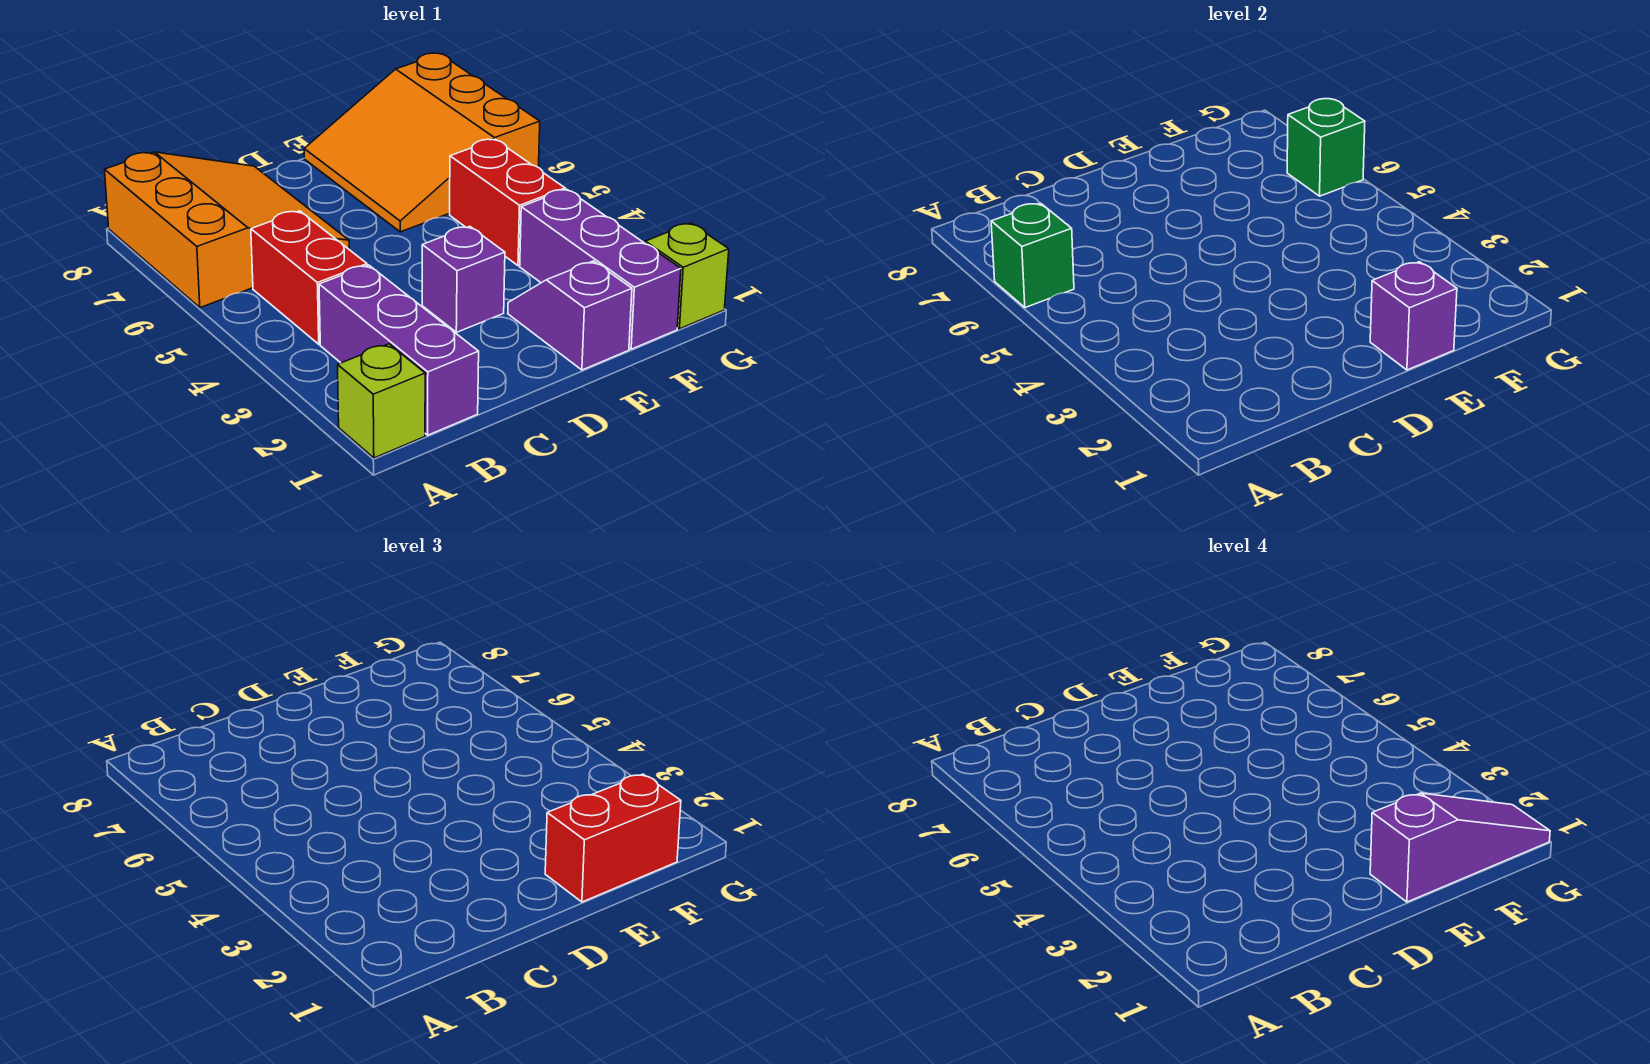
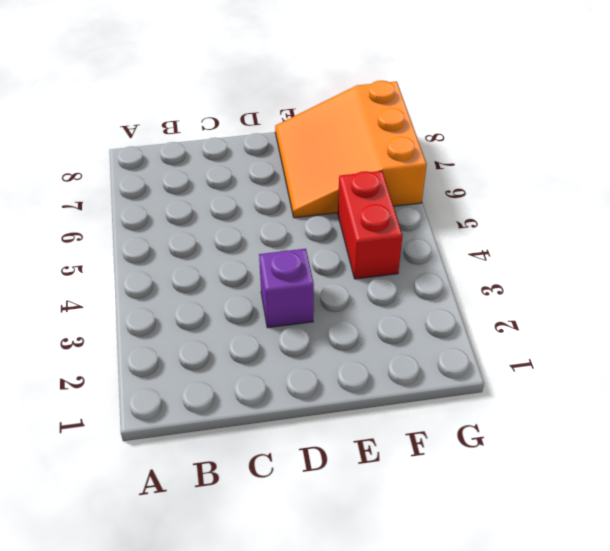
none -> lime brick A1 level 1
none -> orange slope A6:C8 level 1 top A
none -> purple brick B1:B3 level 1

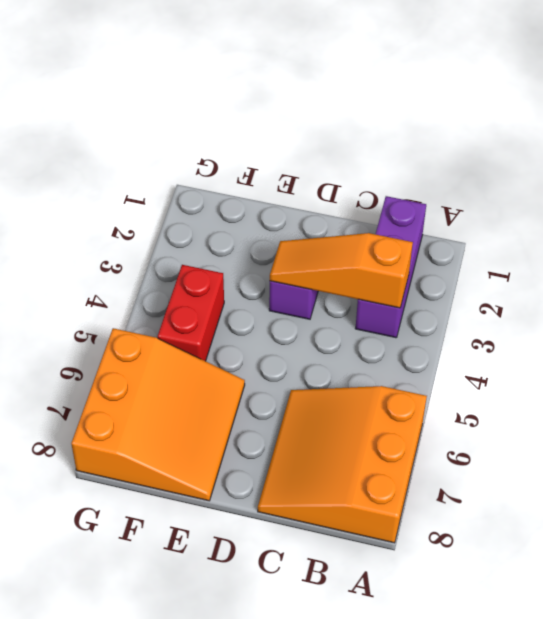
orange slope B3:D3 level 2 top B -> none
none -> lime brick A1 level 1
none -> red brick B4:B5 level 1
none -> purple slope E1:E2 level 1 top 1

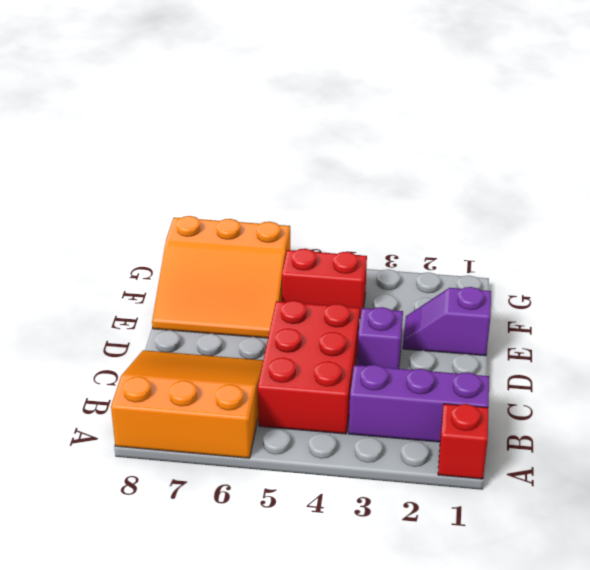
red brick A1 level 1 -> lime brick A1 level 1
red brick B4:D5 level 1 -> red brick B4:B5 level 1
none -> purple brick F1:F3 level 1
none -> lime brick G1 level 1
none -> green brick A6 level 2

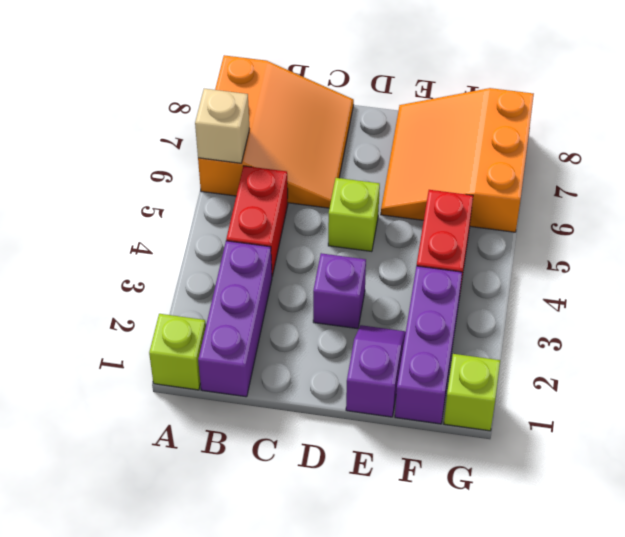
tan brick A6 level 2 -> green brick A6 level 2
lime brick D5 level 1 -> none
none -> purple brick E1 level 2
none -> green brick G6 level 2
none -> red brick E1:F1 level 3

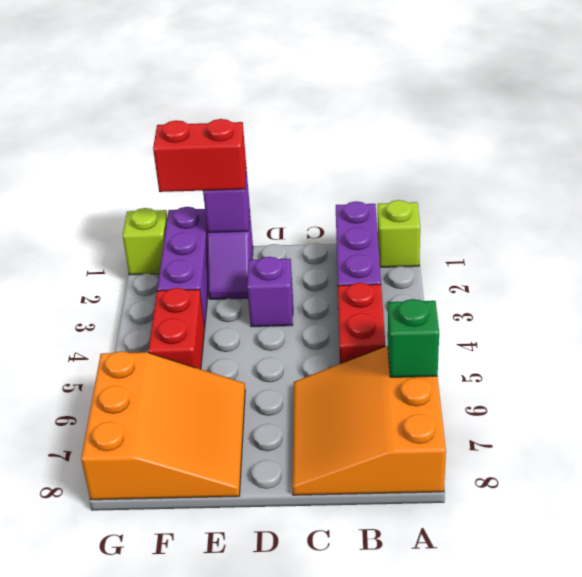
none -> green brick G6 level 2
none -> purple slope E1:G1 level 4 top E

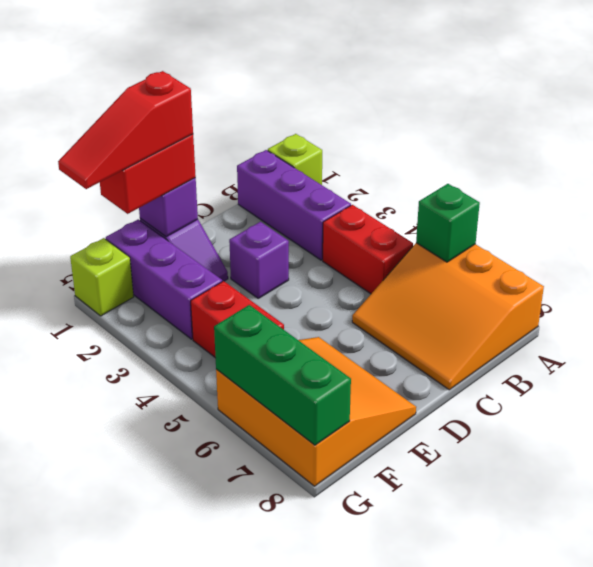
red slope E1:G1 level 4 top E -> purple slope E1:G1 level 4 top E
green brick G6:G8 level 2 -> green brick G6 level 2

